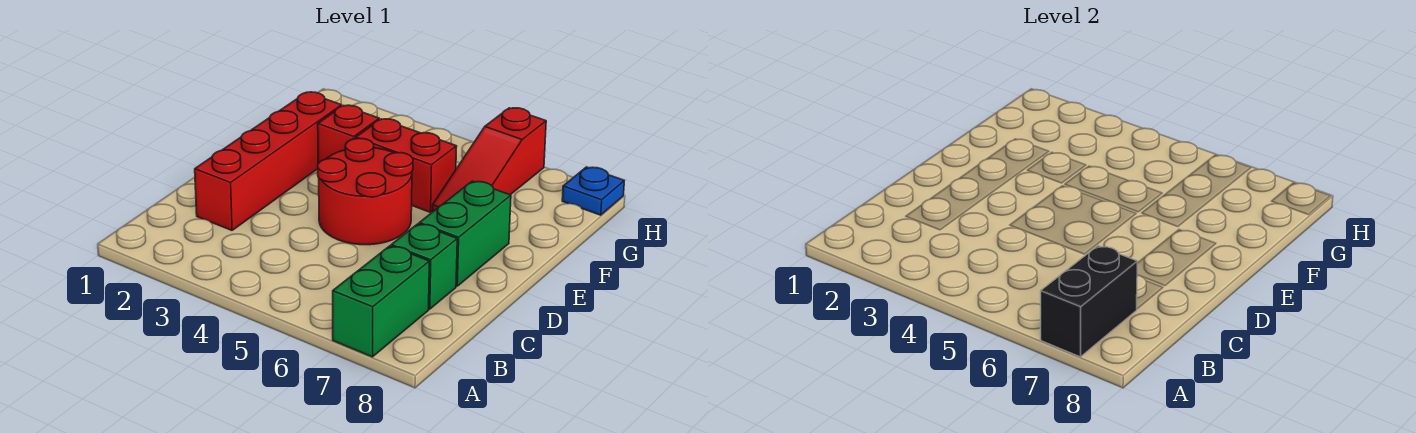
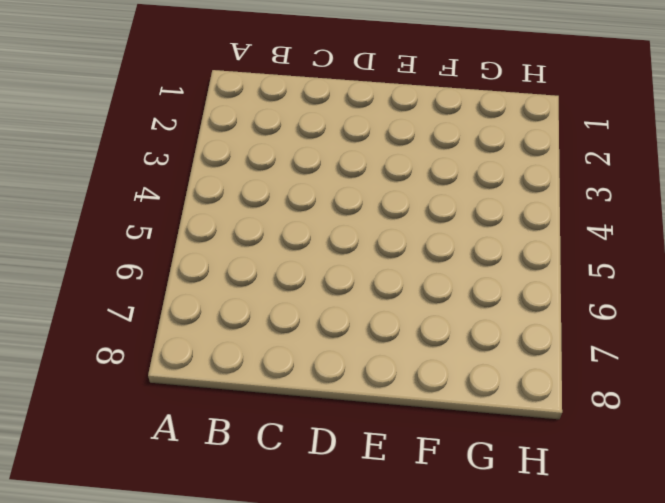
none -> green brick A7:B7 level 1
none -> red brick C2:F2 level 1

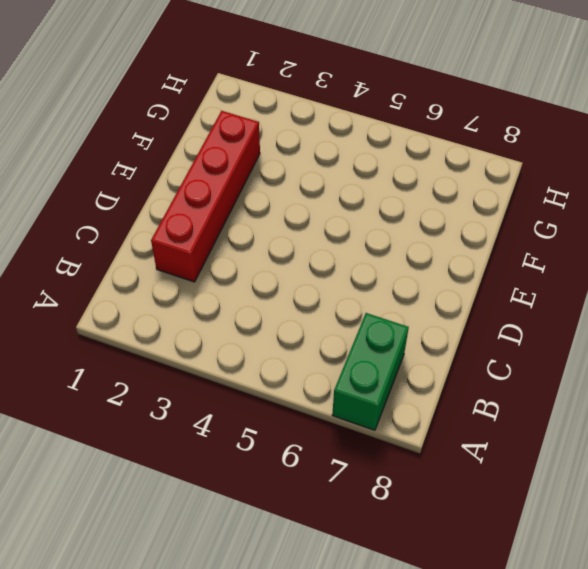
none -> green brick C7 level 1
none -> red round brick D4:E5 level 1

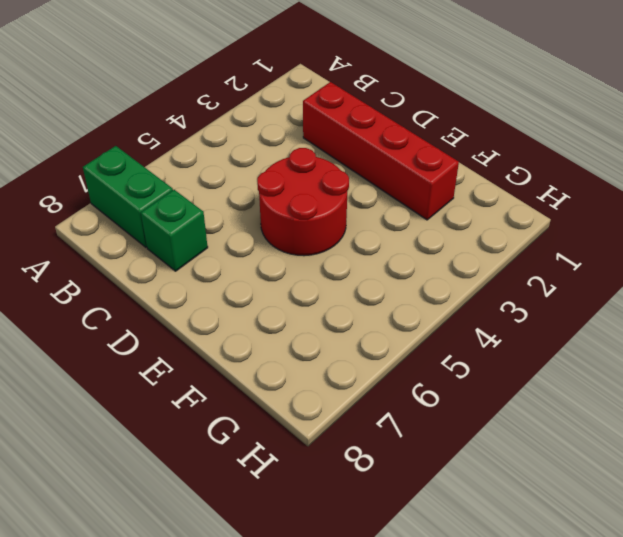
none -> green brick D7:E7 level 1
none -> red brick F3 level 1

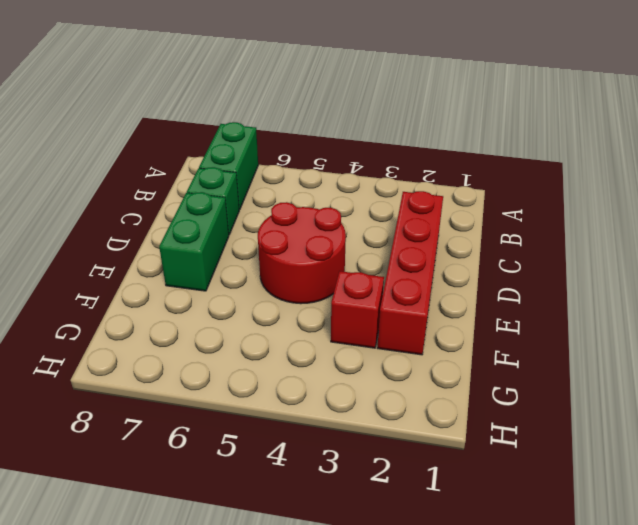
none -> red brick F4:F5 level 1
none -> red slope F6:H6 level 1 top H

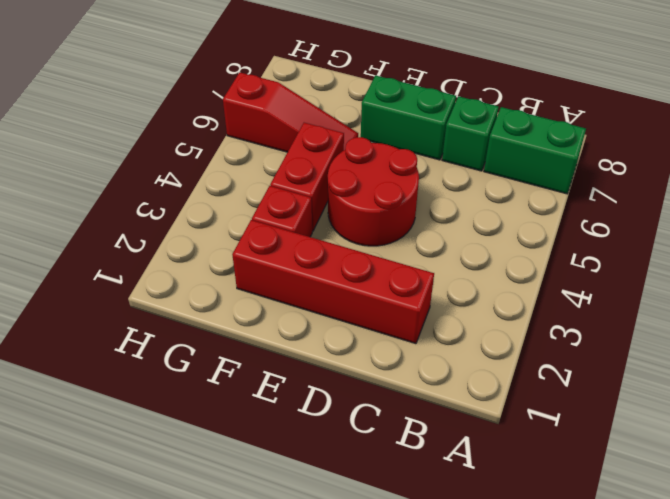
none -> blue plate H8 level 1
none -> black brick A7:B7 level 2

